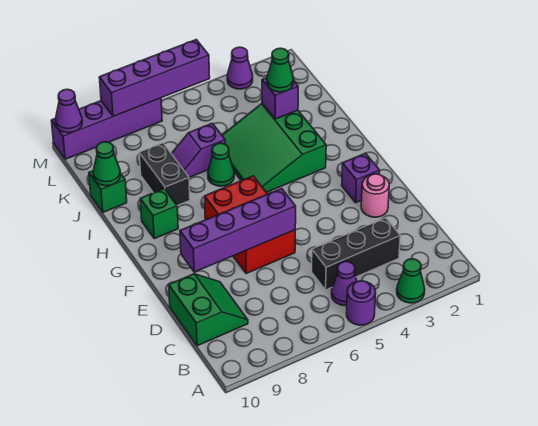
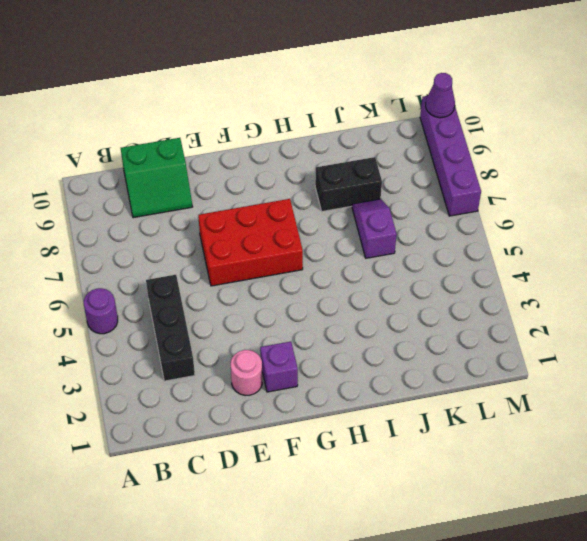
none -> green cone A3 level 1
none -> purple cone B5 level 1
none -> green slope H3:J5 level 1 top 3

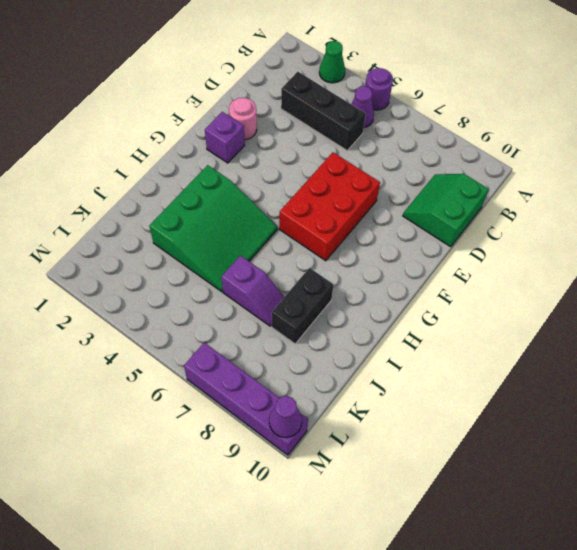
none -> green brick H9 level 1
none -> green cone I6 level 1
none -> green brick J10 level 1

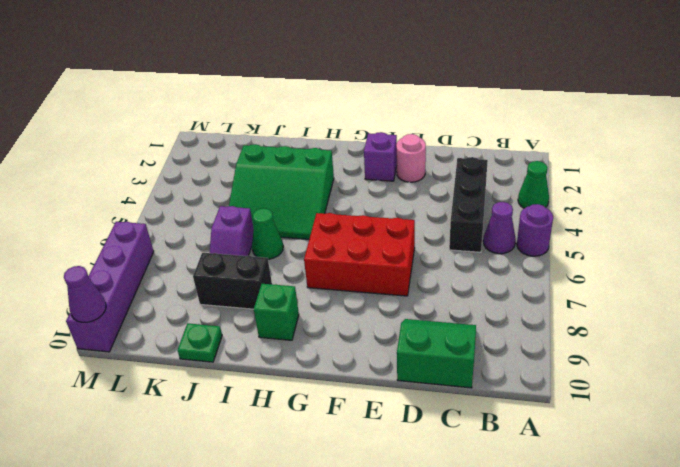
green plate J10 level 1 -> green brick J10 level 1
none -> purple cone M3 level 1
none -> purple brick E6:E9 level 2
none -> purple brick J3 level 2

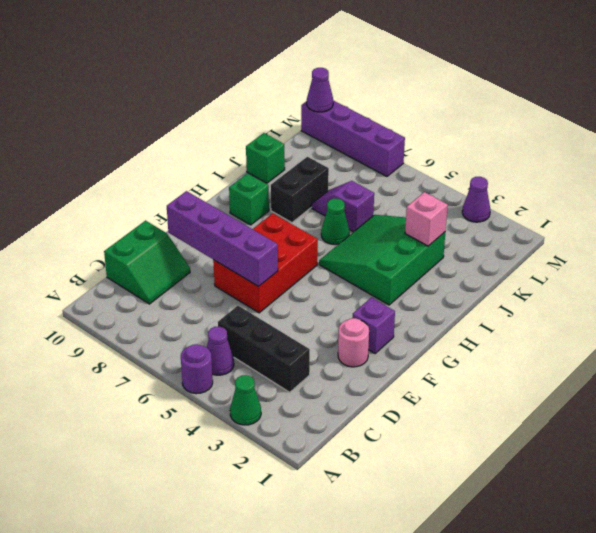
pink brick J3 level 2 -> purple brick J3 level 2
none -> green cone J10 level 2
none -> purple brick M5:M8 level 2
none -> green cone J3 level 3

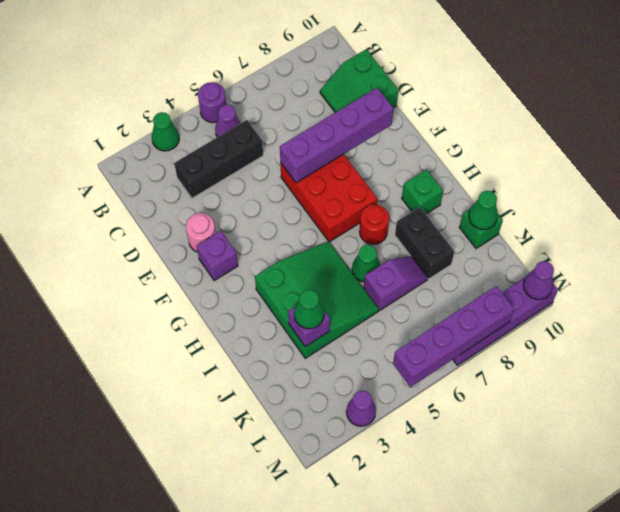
red round brick H7 level 1 -> none

